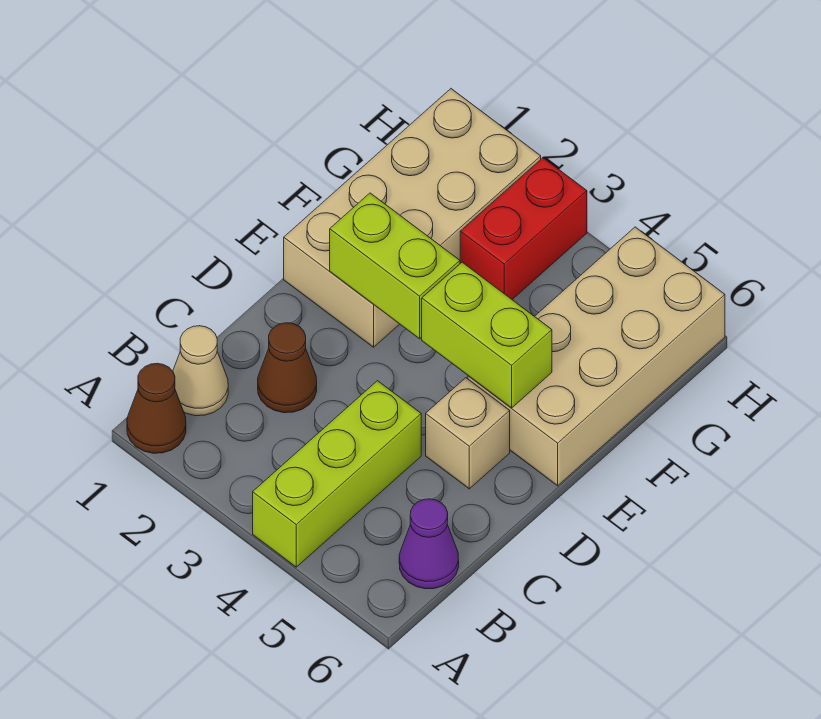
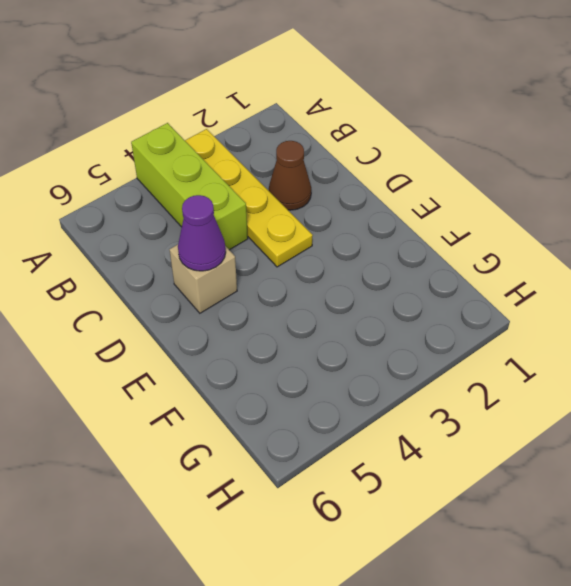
yellow plate A3:D3 level 1 -> none
purple cone D5 level 2 -> purple cone B6 level 1
none -> brown cone A1 level 1
none -> tan cone B1 level 1

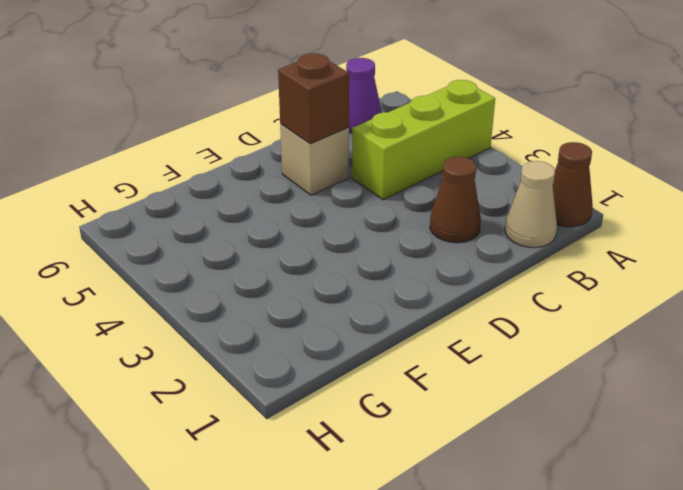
brown brick D5 level 2 -> none
none -> tan brick E1:H2 level 1
none -> tan brick E5:H6 level 1

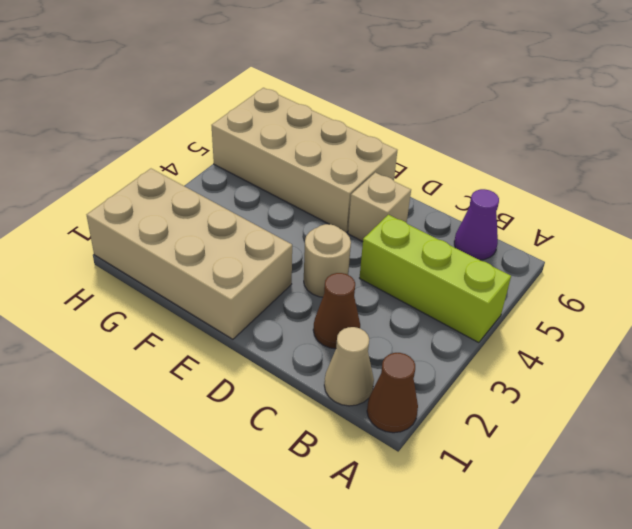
tan round brick D3 level 1 -> none
none -> red brick G3:H3 level 1
none -> lime brick E2:E3 level 2

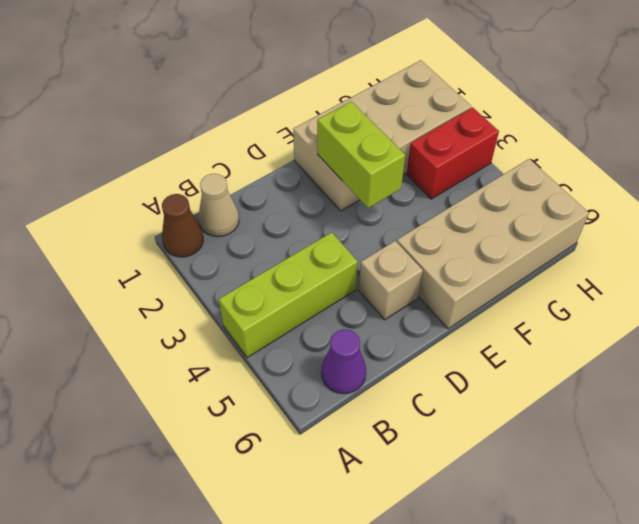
none -> brown cone C2 level 1
none -> lime brick E4:E5 level 2

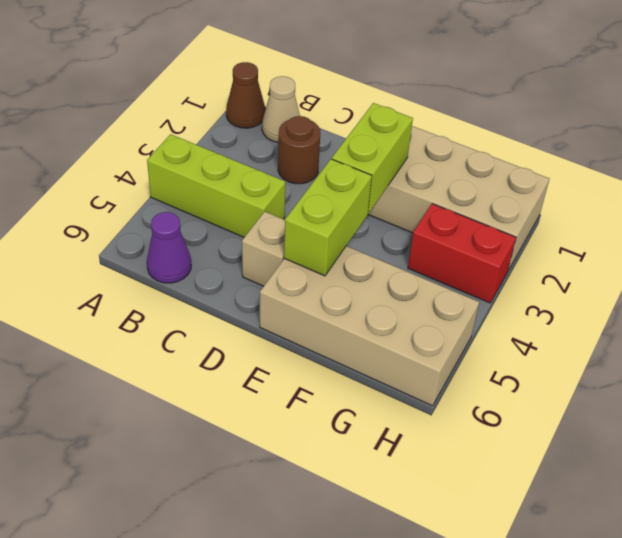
brown round brick C2 level 1 -> brown cone C2 level 1

